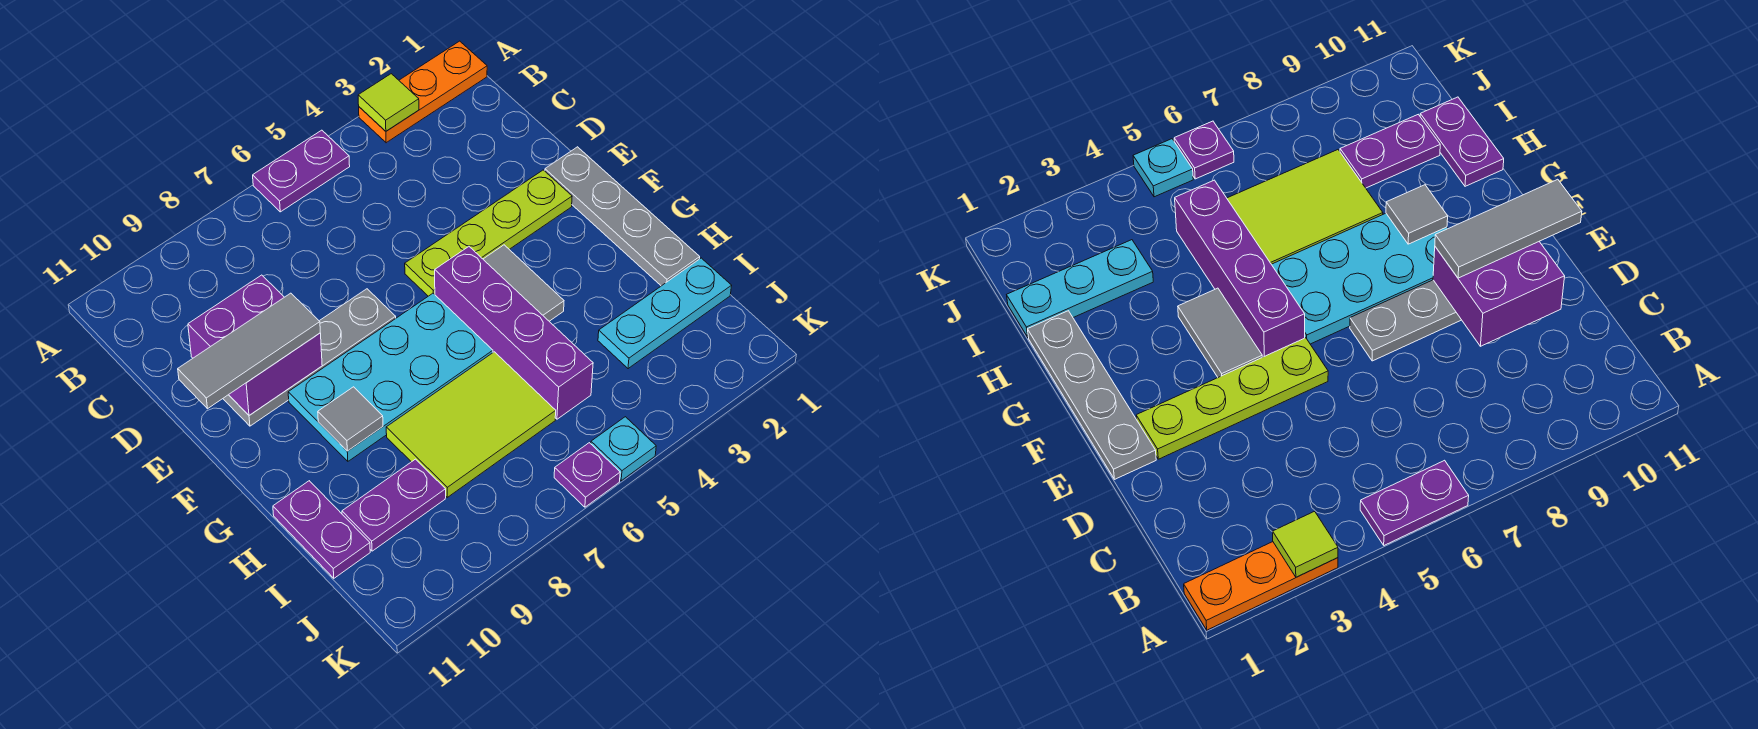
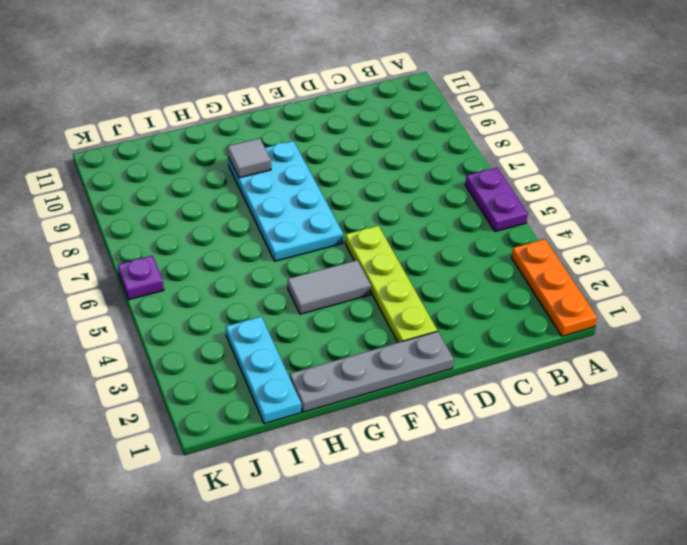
none -> grey plate E7:E10 level 1
none -> purple brick F5:I5 level 1
none -> lime tile H6:I8 level 1

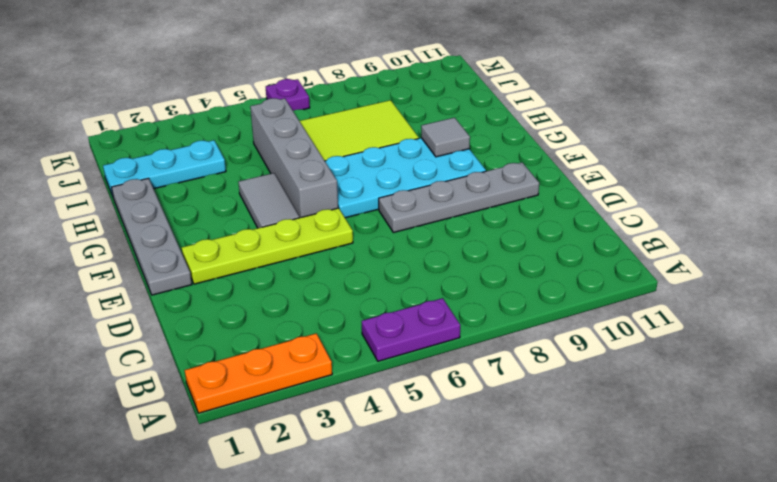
grey brick F5:I5 level 1 -> purple brick F5:I5 level 1
none -> purple plate H11:I11 level 1
none -> purple plate I9:I10 level 1
none -> cyan plate K5 level 1

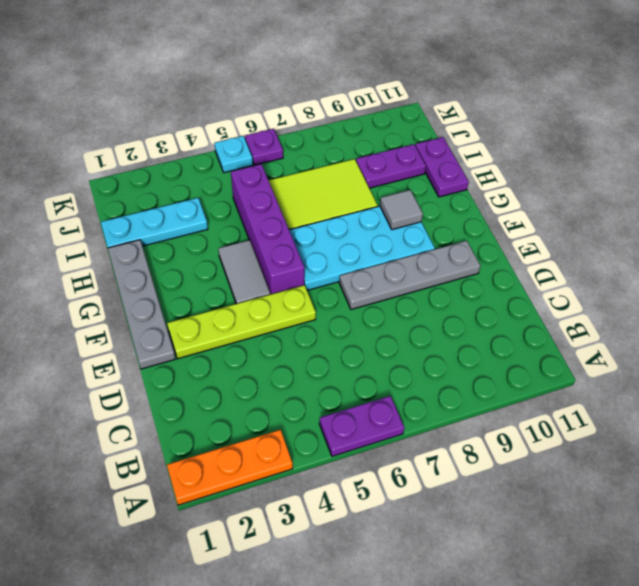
none -> lime tile A3 level 2
none -> purple brick D9:E10 level 2
none -> grey tile E9:E11 level 3

